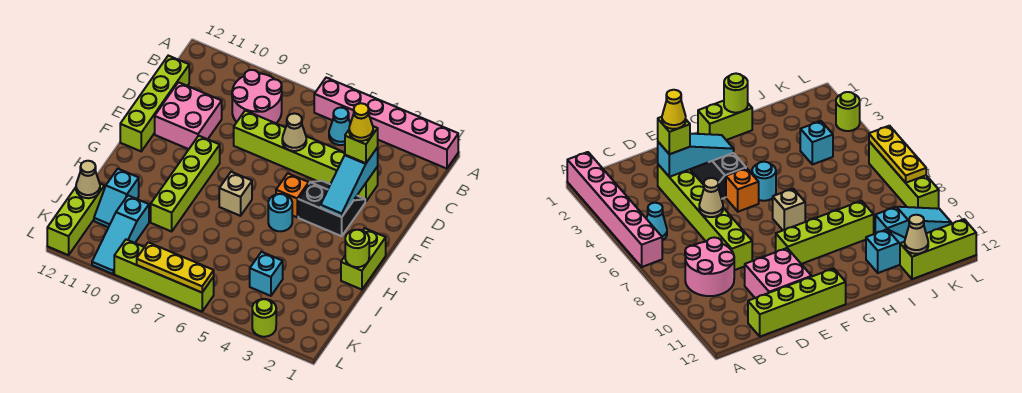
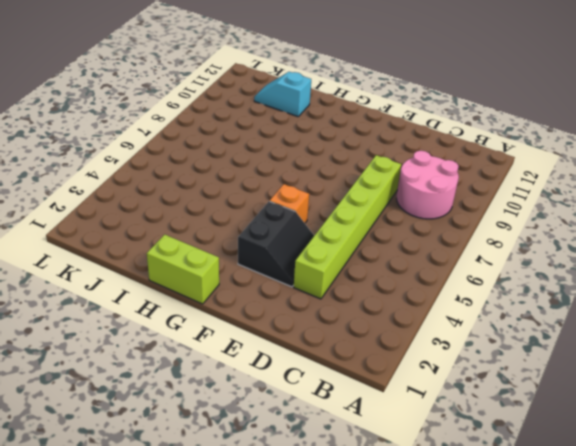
none -> pink brick A1:A6 level 1
none -> cyan cone B5 level 1
none -> lime brick C12:F12 level 1

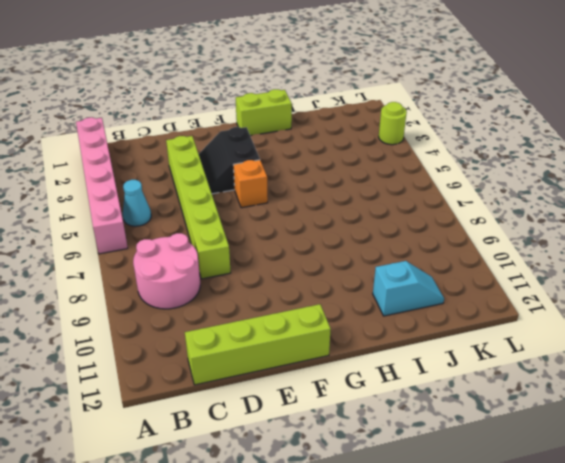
none -> pink brick D10:E11 level 1
none -> lime brick F9:I9 level 1
none -> cyan round brick G5 level 1

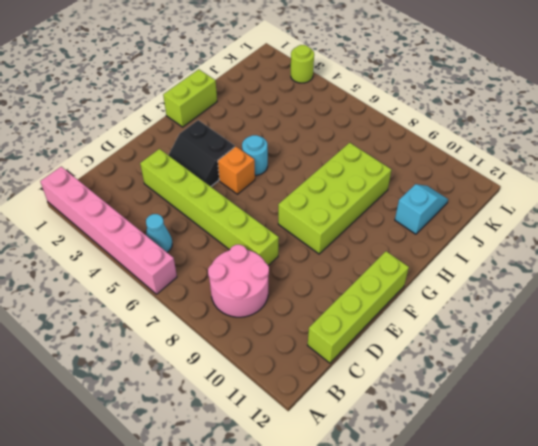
lime brick F8:I9 level 1 -> lime brick F9:I9 level 1
none -> pink brick D10:E11 level 1
none -> tan brick G7 level 1
none -> cyan brick J4 level 1

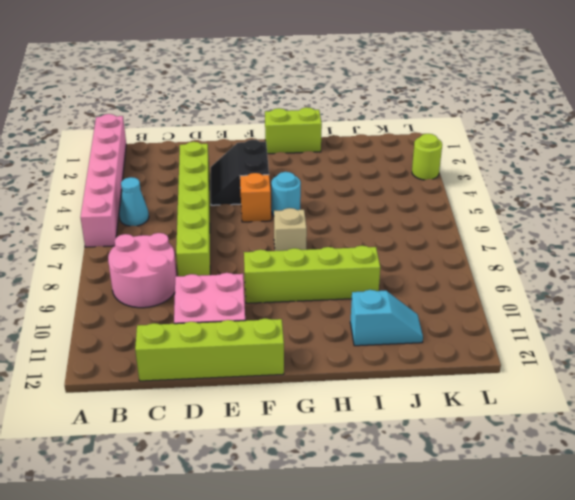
none -> cyan brick J4 level 1
none -> cyan slope J10:L10 level 1 top J
none -> lime brick J12:L12 level 1

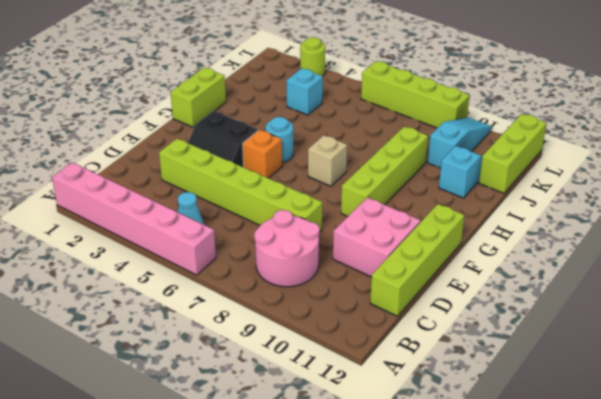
none -> cyan slope D3:F3 level 2 top D
none -> tan cone D6 level 2
none -> lime round brick H1 level 2

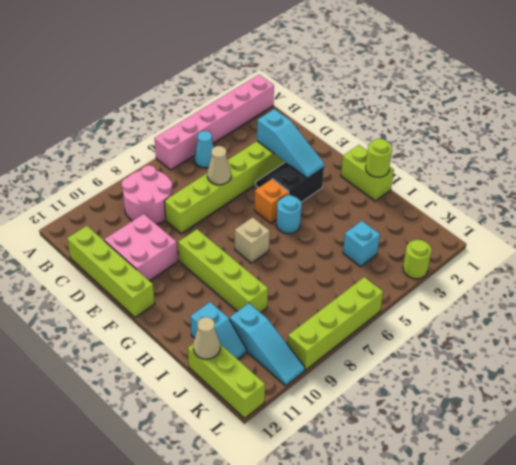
none -> yellow plate L6:L8 level 2
none -> lime brick D3 level 3
none -> yellow cone D3 level 4

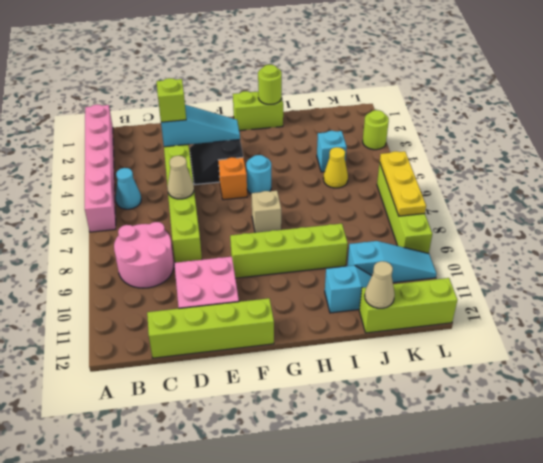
yellow cone J5 level 1 -> yellow cone D3 level 4

